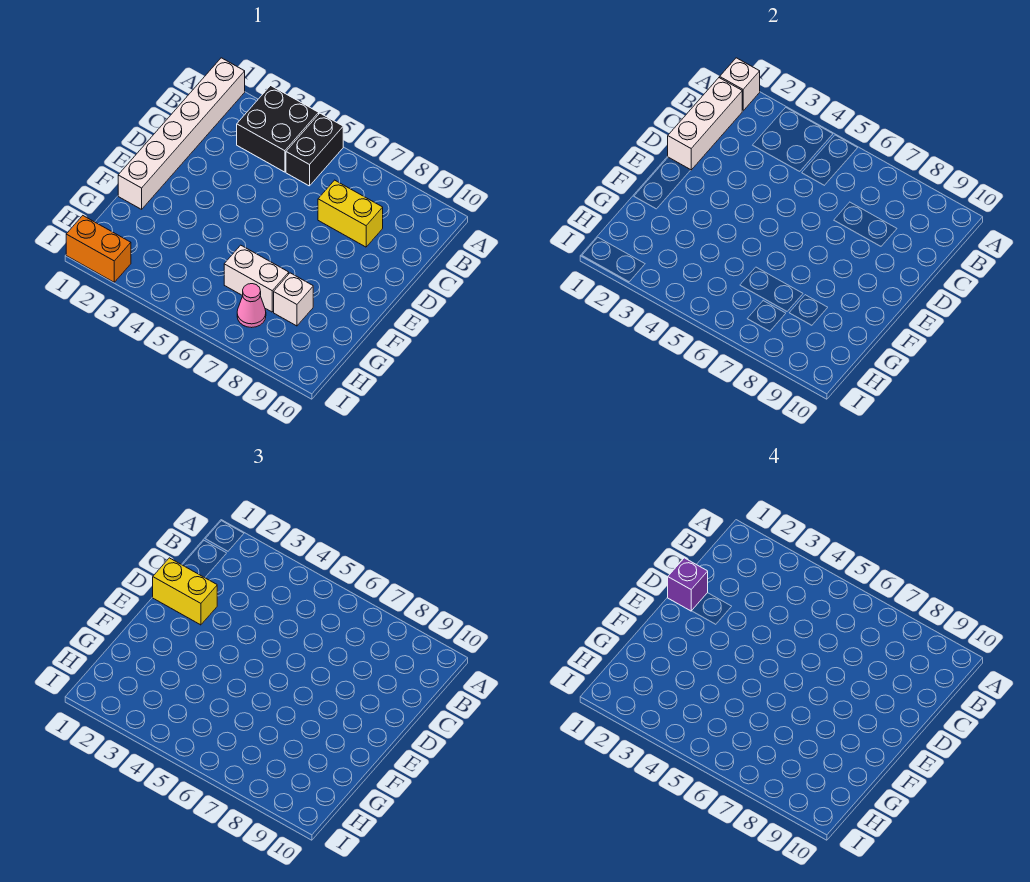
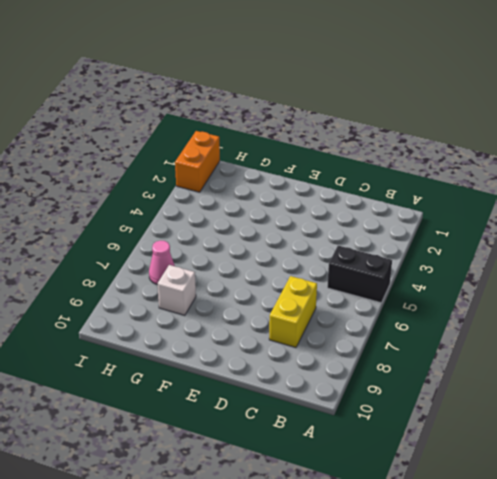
none -> white brick A1:F1 level 1
none -> black brick A3:B4 level 1
none -> white brick G6:G7 level 1

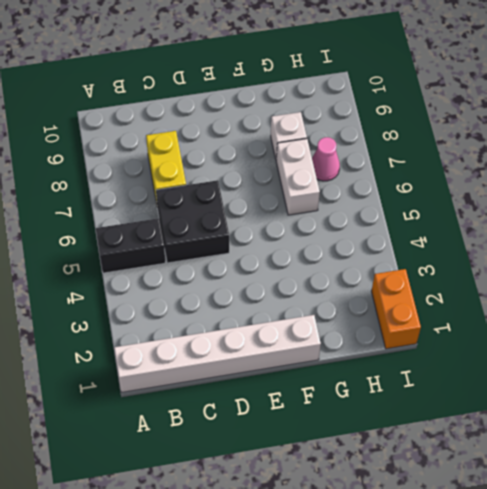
black brick C5:D6 level 1 -> black brick A3:B4 level 1
none -> white brick A1 level 2
none -> white brick B1:D1 level 2
none -> yellow brick D1:D2 level 3

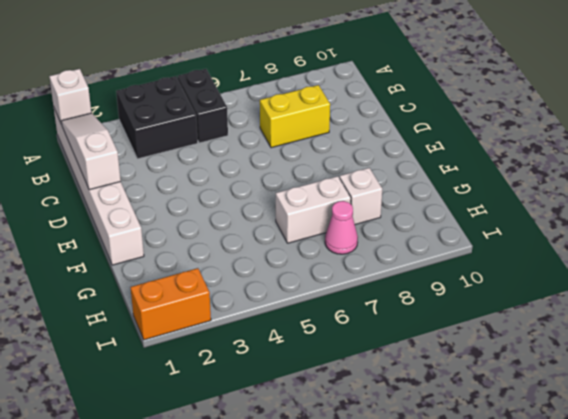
white slope B1:D1 level 2 top D -> white brick B1:D1 level 2
none -> yellow brick D1:D2 level 3
none -> purple brick D1 level 4

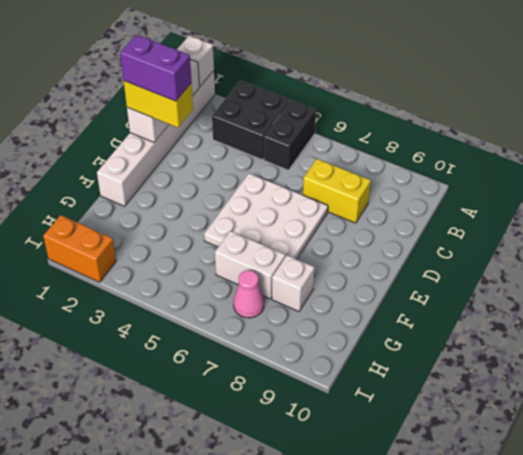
purple brick D1:D2 level 4 -> purple brick D1 level 4
white plate D5:F7 level 1 -> none

